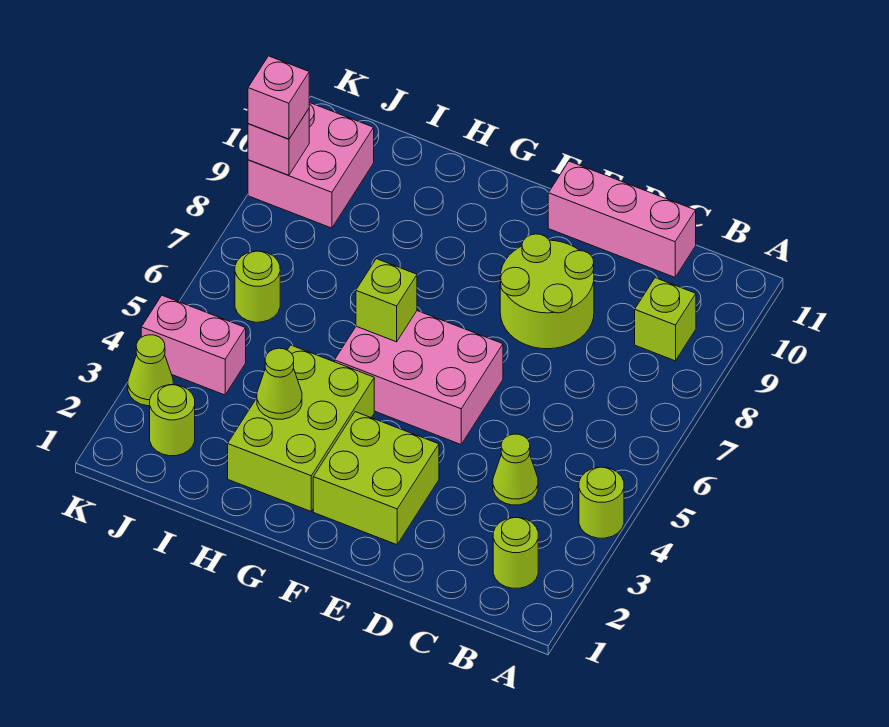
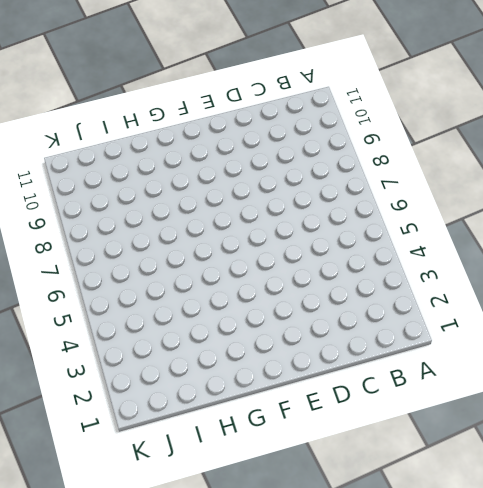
none -> lime round brick A4 level 1
none -> lime round brick B2 level 1
none -> lime brick B9 level 1

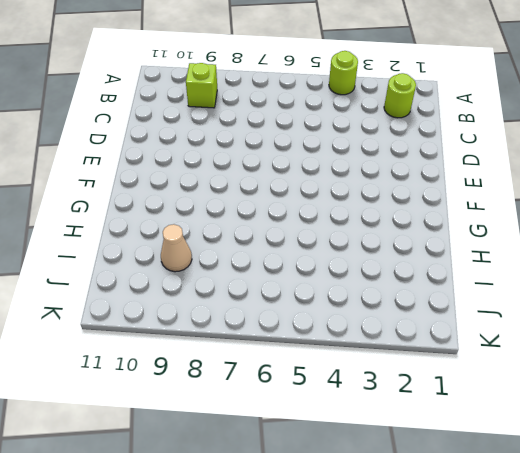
tan cone I9 level 1 -> none
none -> lime cone C4 level 1
none -> pink brick C11:E11 level 1
none -> lime round brick D8:E9 level 1

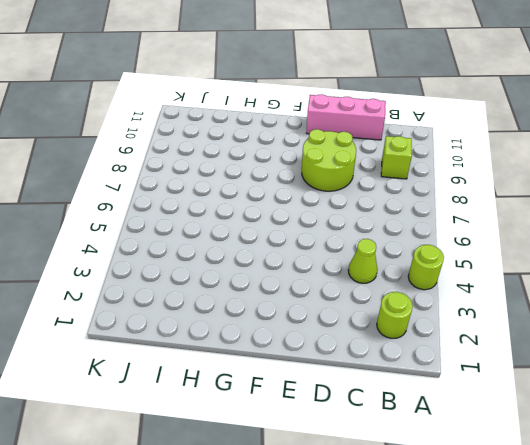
none -> lime brick E2:F3 level 1
none -> pink brick E5:G6 level 1
none -> lime brick G2:H4 level 1

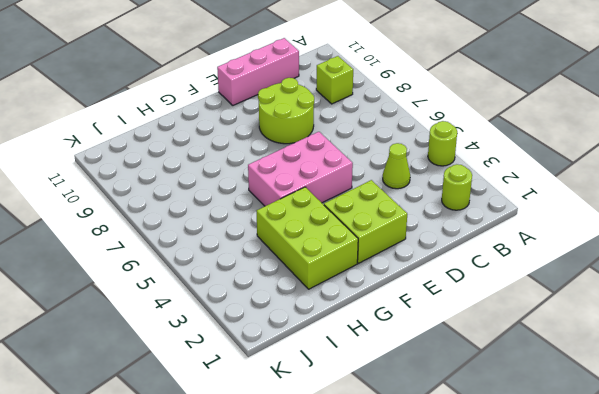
none -> lime round brick J2 level 1
none -> pink brick J4:K4 level 1
none -> lime round brick J6 level 1

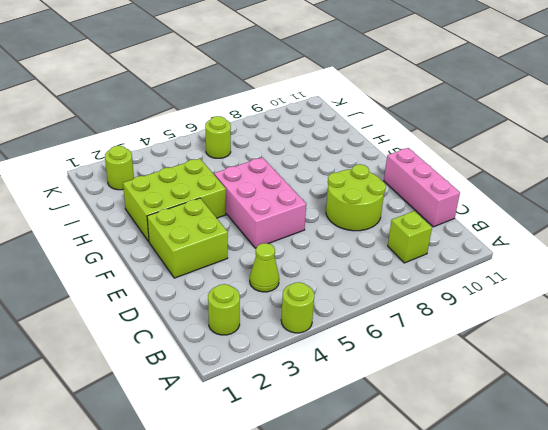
none -> pink brick J4:K4 level 1
none -> pink brick J9:K10 level 1
none -> lime cone K3 level 1

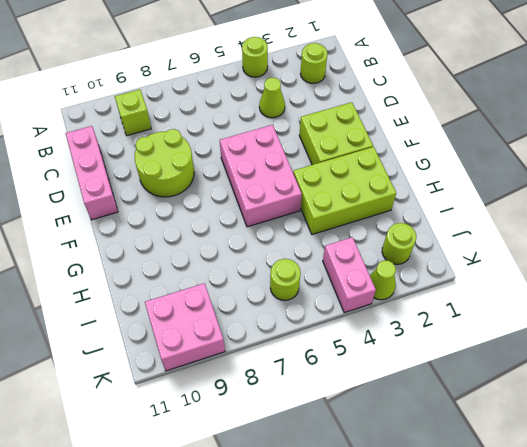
none -> lime brick G6 level 2
none -> lime cone H3 level 2
none -> pink brick K9 level 2

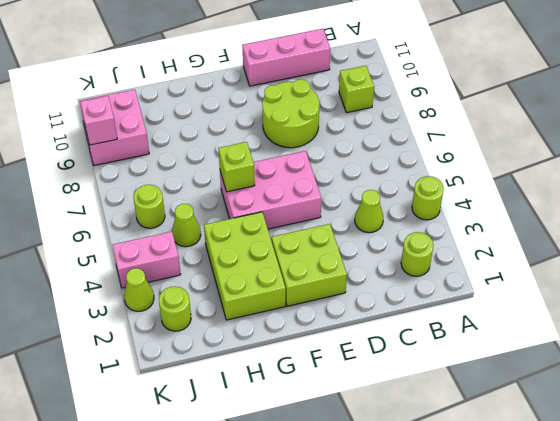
lime cone I5 level 1 -> lime cone H3 level 2
none -> pink brick K9 level 3

